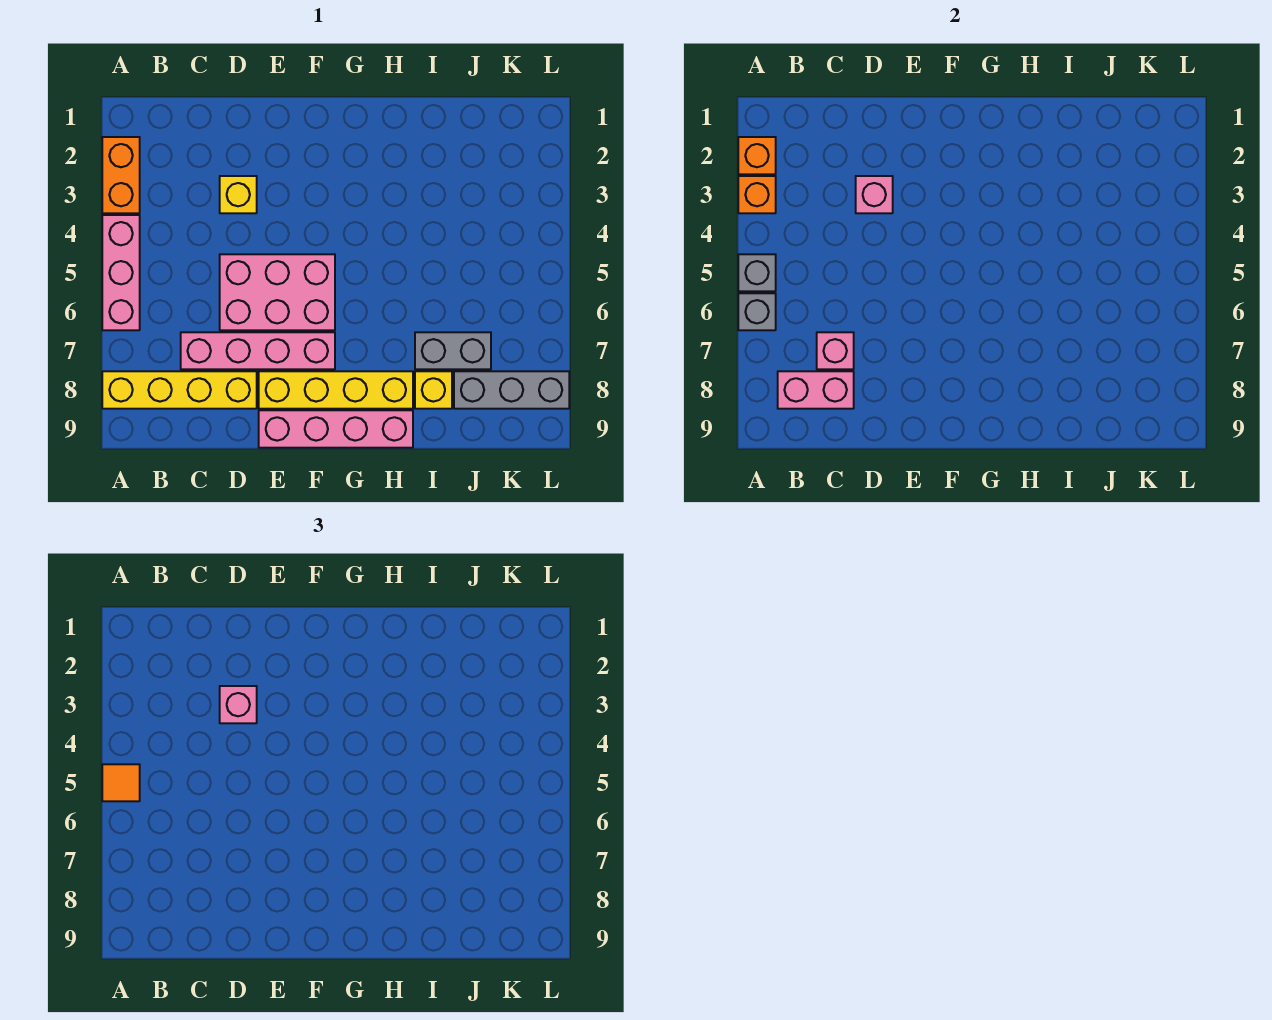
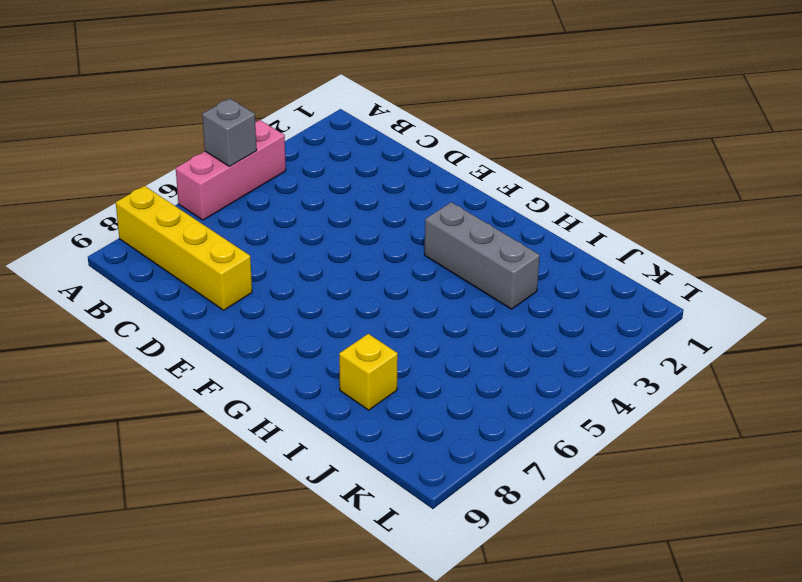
grey brick G3:I3 level 1 -> grey brick J8:L8 level 1
none -> orange brick A2:A3 level 1
none -> pink brick C7:F7 level 1
none -> yellow brick D3 level 1

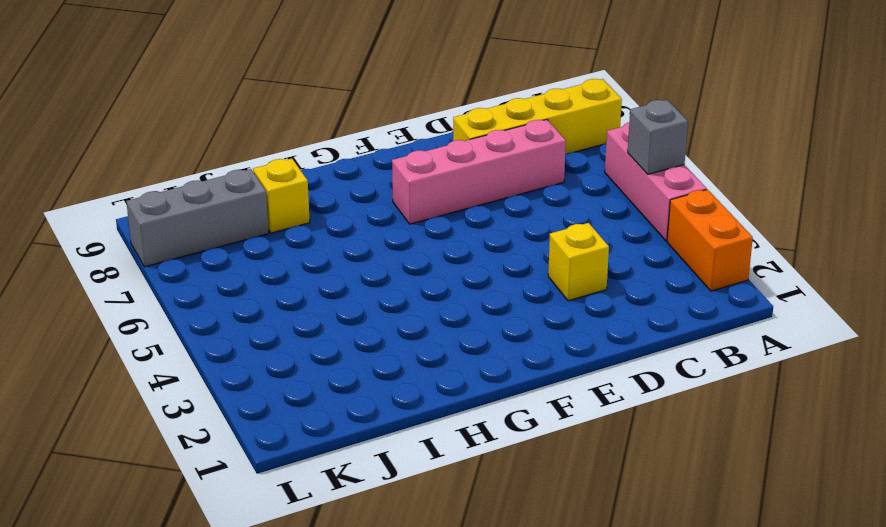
none -> pink brick D5:F6 level 1
none -> yellow brick E8:H8 level 1
none -> pink brick E9:H9 level 1

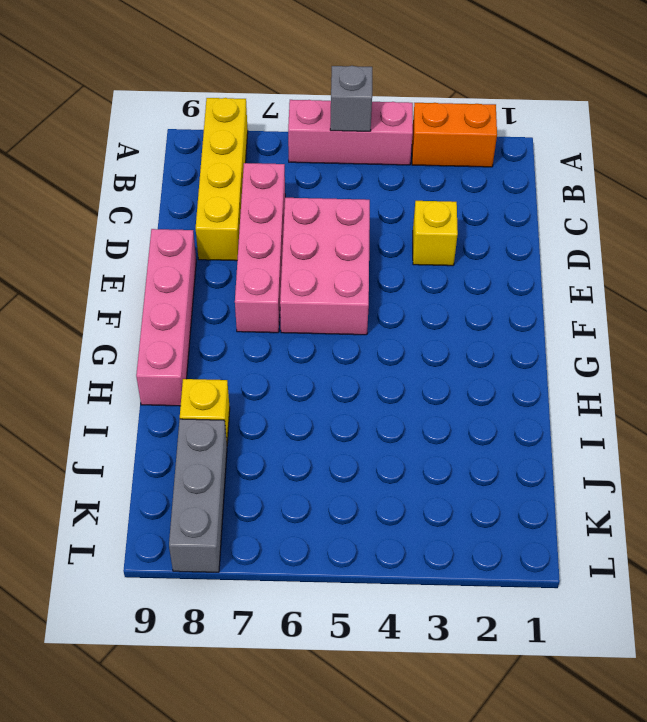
none -> yellow brick E8:H8 level 1
none -> grey brick I7:J7 level 1
none -> orange brick A2 level 2

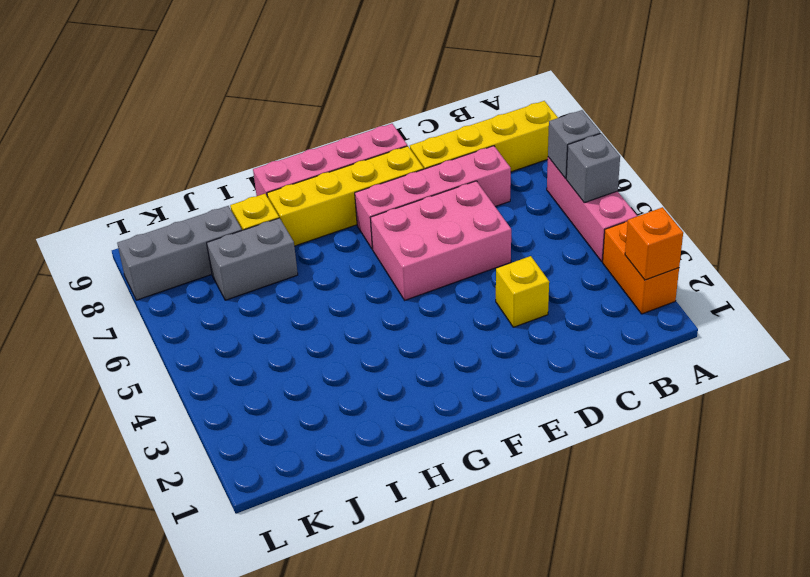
none -> orange brick A3 level 2
none -> pink brick B8:C8 level 2
none -> pink brick C7 level 2

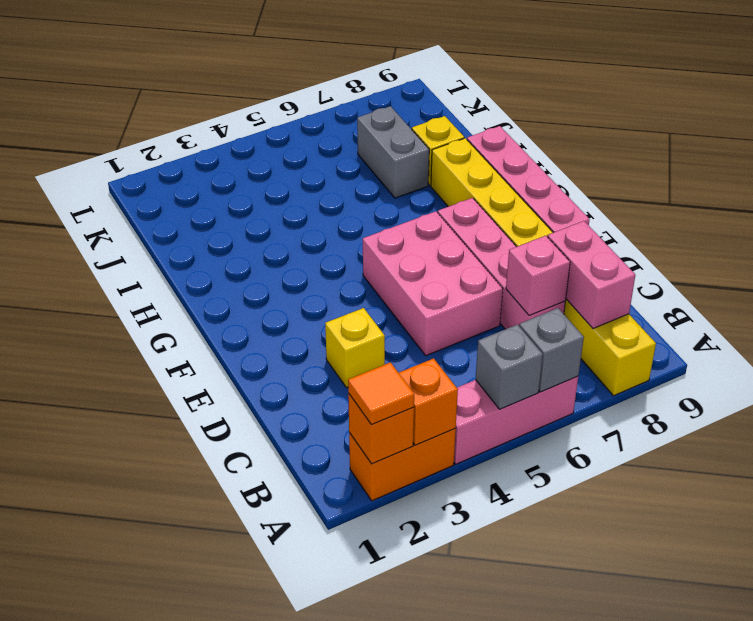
orange tile A2 level 3 -> orange tile A5 level 3
none -> grey brick J8:L8 level 1
none -> pink brick D3 level 2
none -> pink brick D3 level 3

